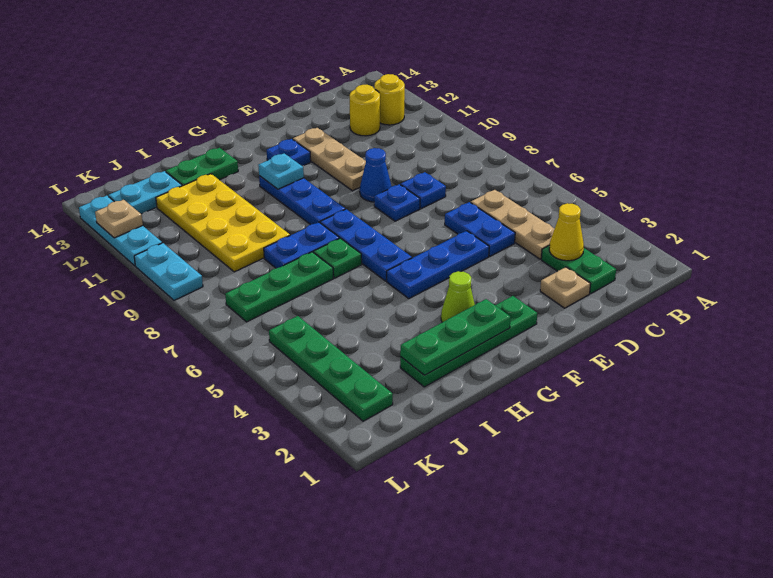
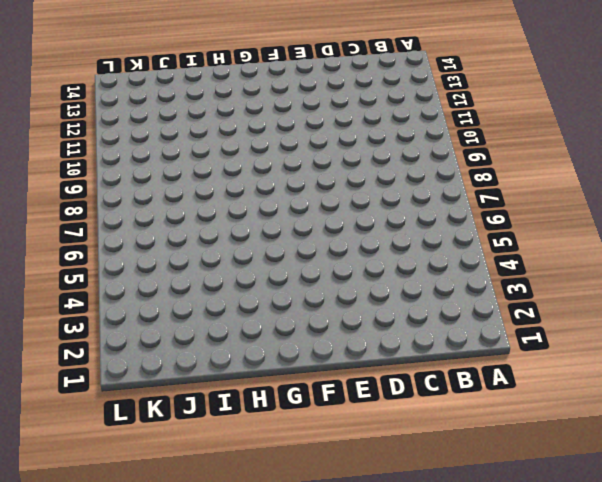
none -> yellow round brick B12 level 1
none -> green plate C2:C3 level 1
none -> tan plate C4:C6 level 1

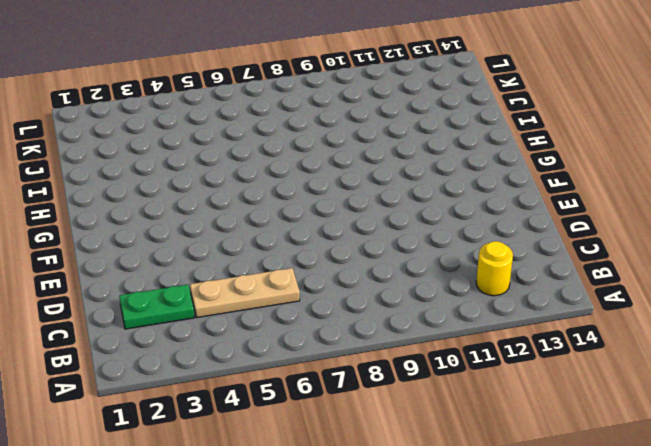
none -> yellow round brick C12 level 1
none -> tan plate D2 level 1
none -> blue plate D5:D6 level 1

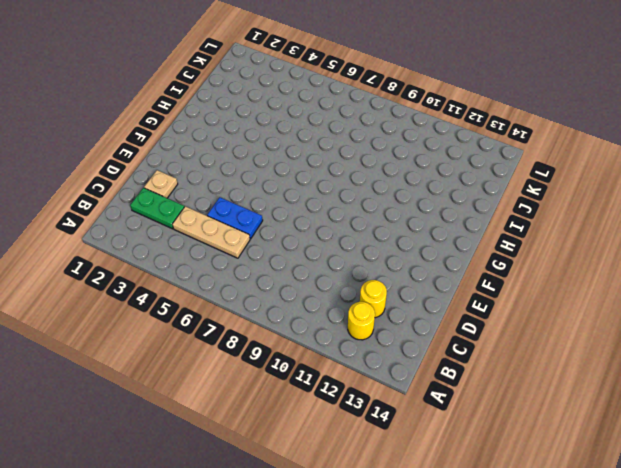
none -> blue plate D8 level 1
none -> blue plate E5:G5 level 1
none -> blue plate E8 level 1

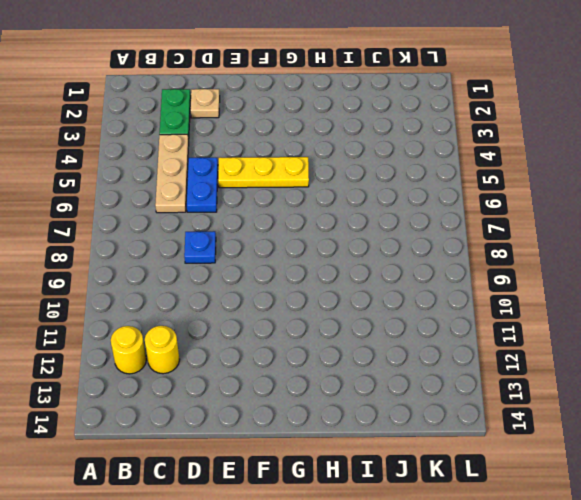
yellow plate E5:G5 level 1 -> blue plate E5:G5 level 1
none -> blue plate E8 level 1
none -> blue cone E9 level 1
none -> tan plate E10:E12 level 1

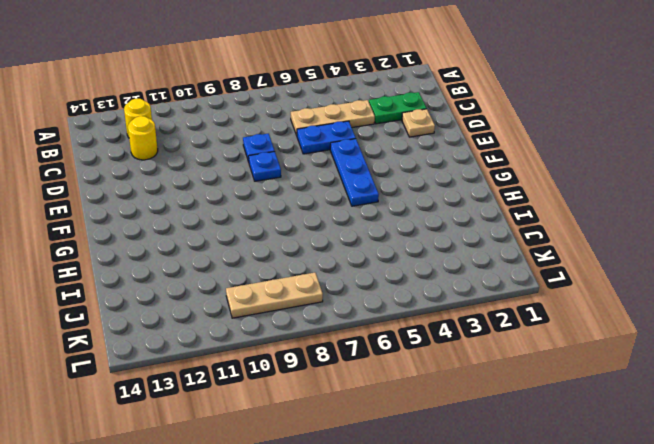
tan plate K8:K10 level 1 -> tan plate E10:E12 level 1
none -> blue cone E9 level 1
none -> green plate F2:I2 level 1
none -> blue plate F12 level 1

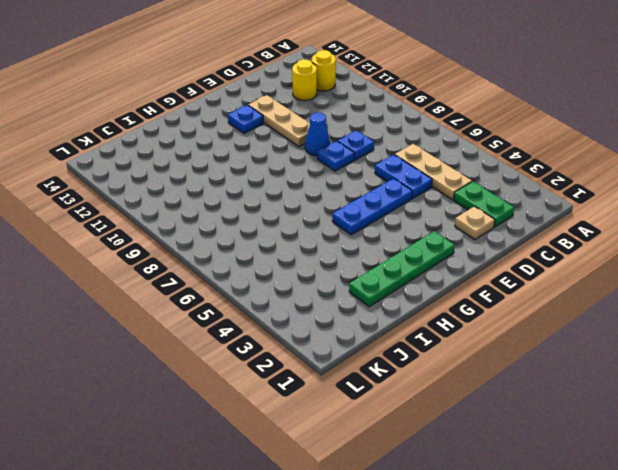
none -> lime cone G3 level 1
none -> blue plate G6:G8 level 1
none -> blue plate G9:G11 level 1

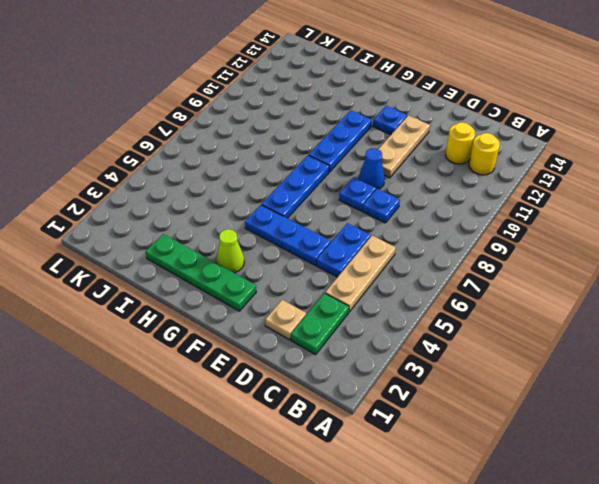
none -> green plate H7 level 1
none -> blue plate H8:I8 level 1
none -> green plate H13:I13 level 1

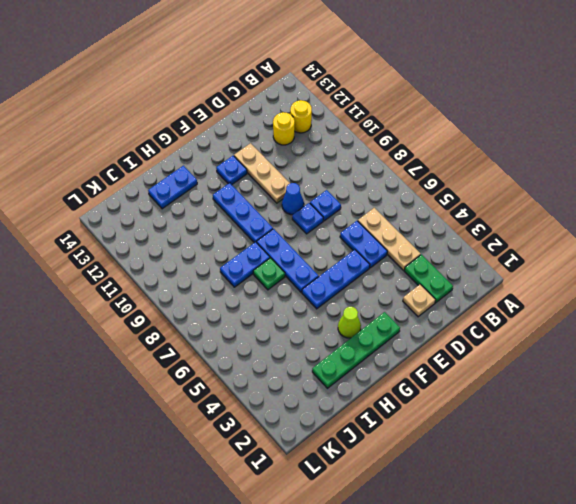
blue plate H13:I13 level 1 -> green plate H13:I13 level 1
none -> green plate I7:K7 level 1
none -> yellow plate I9:J12 level 1
none -> cyan plate J13:K13 level 1

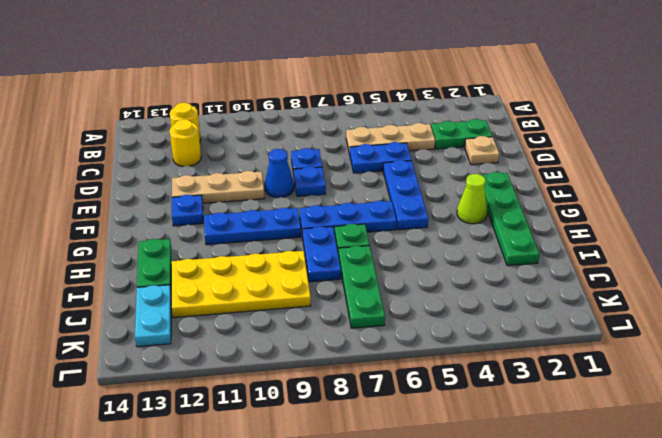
none -> green plate K2:K5 level 1
none -> cyan plate L9:L10 level 1
none -> cyan plate L11:L13 level 1

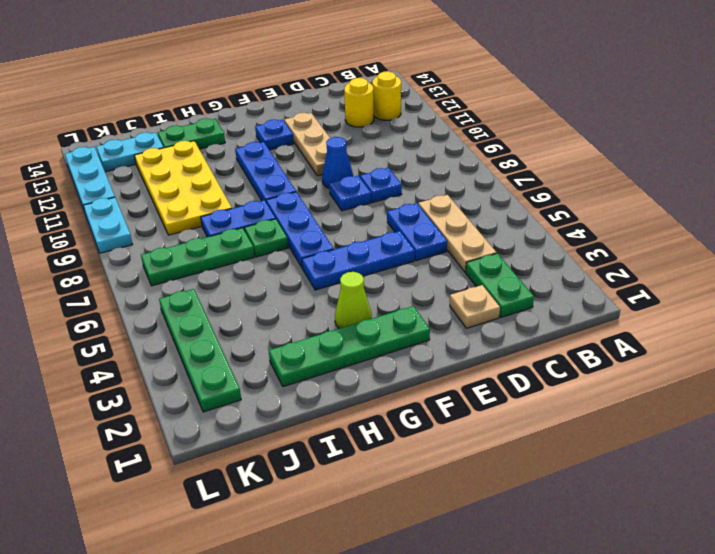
none -> yellow cone C3 level 2
none -> green plate G2:I2 level 2
none -> cyan plate G11 level 2

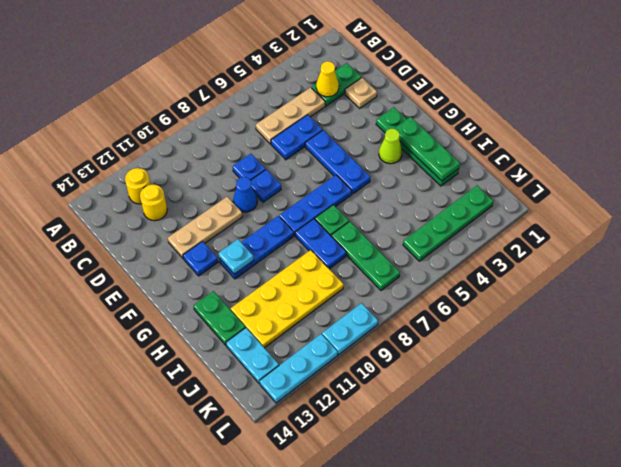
none -> tan plate L12 level 2

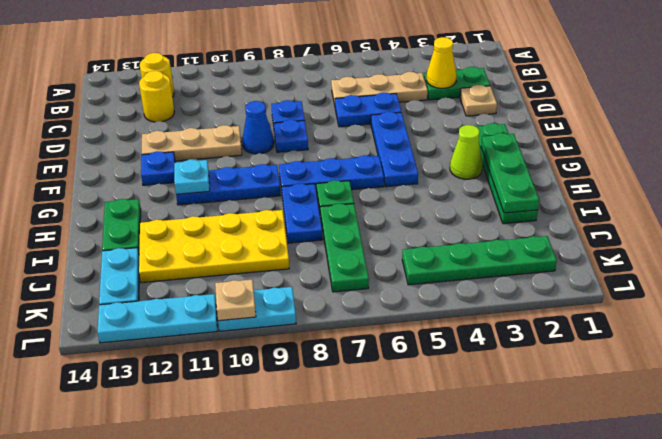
tan plate L10 level 2 -> tan plate L12 level 2

